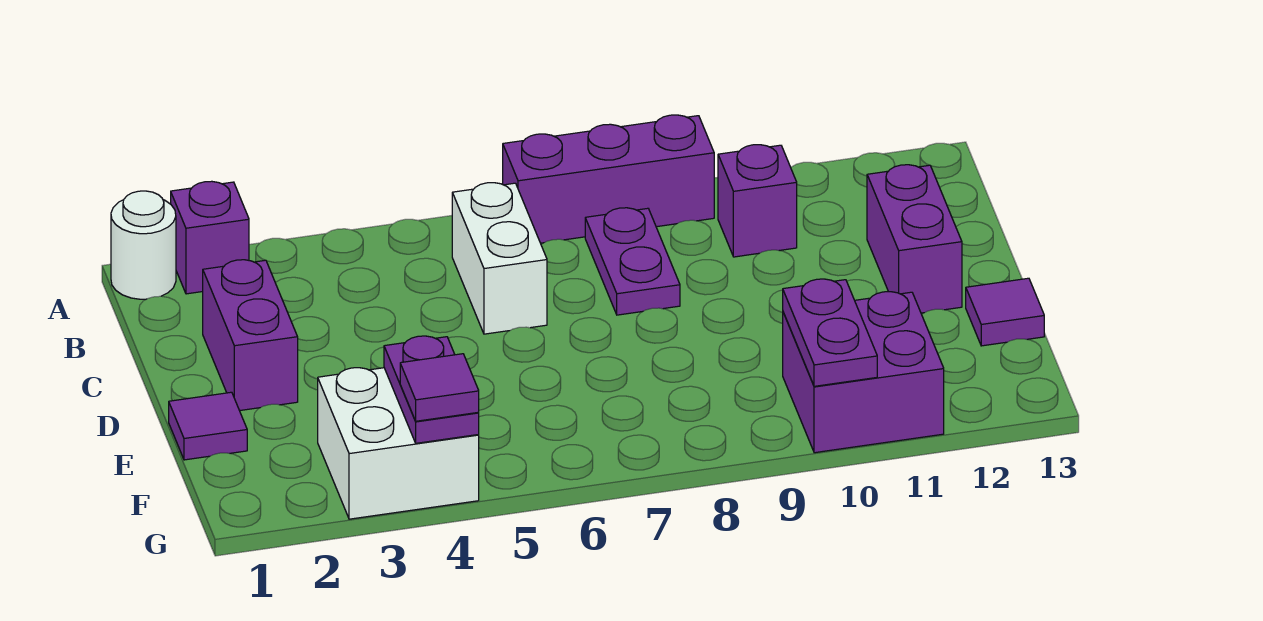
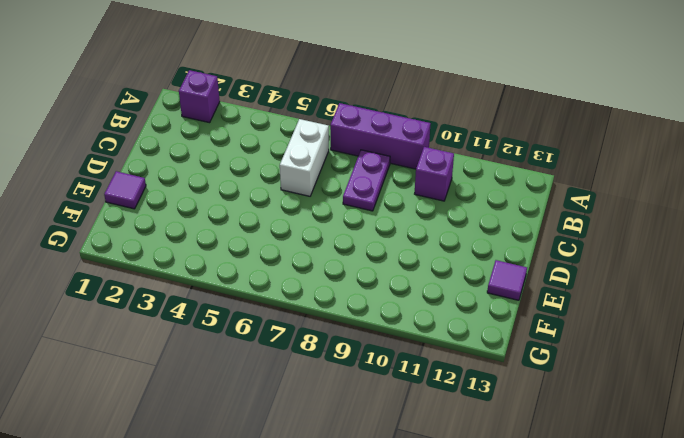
none -> white round brick A1 level 1
none -> purple brick C2:D2 level 1
none -> purple brick C12:D12 level 1

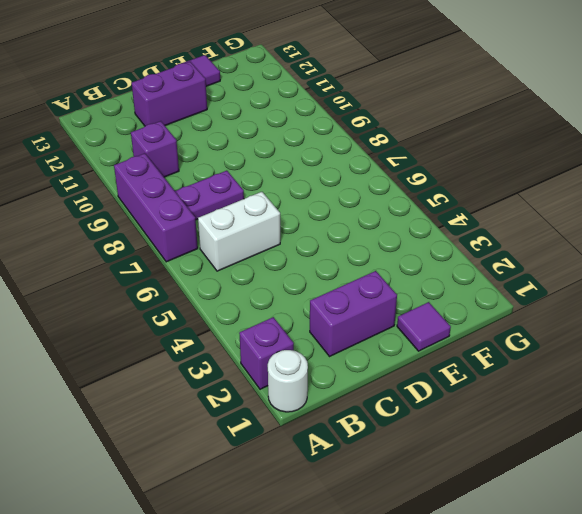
none -> white brick F3:G4 level 1
none -> purple brick F10:G11 level 1
none -> purple plate F4:G4 level 2

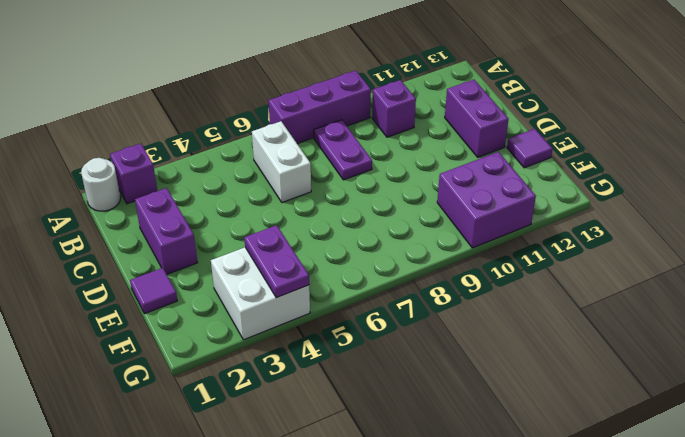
none -> purple plate F10:G10 level 2
none -> purple tile G4 level 3

